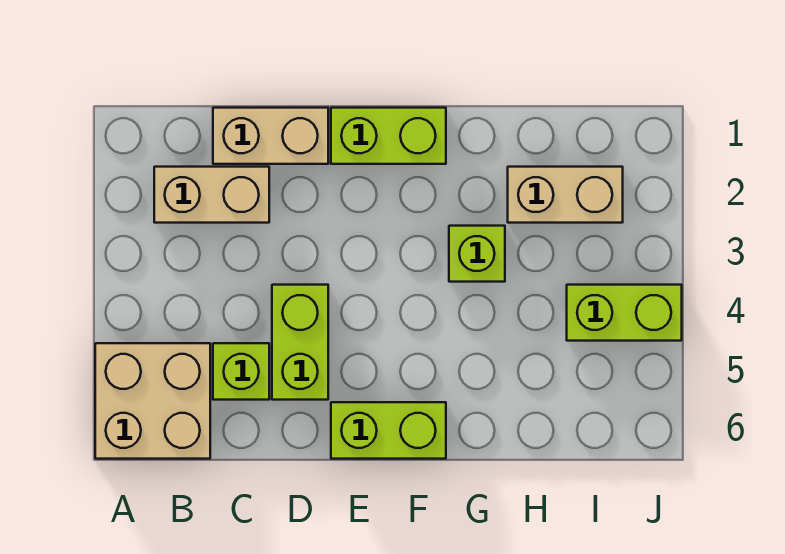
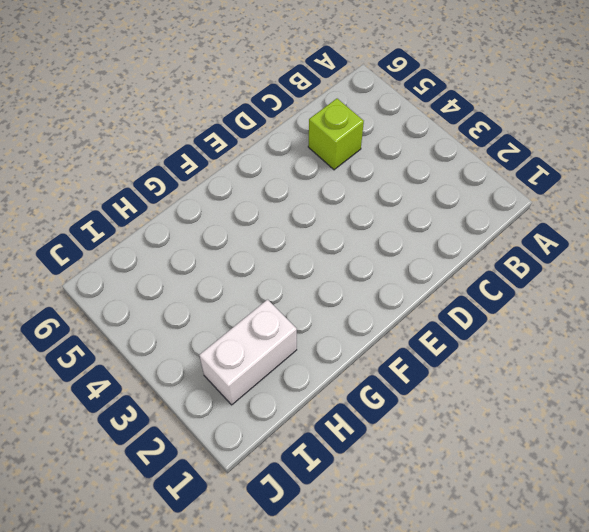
white brick H2:I2 level 1 -> tan brick H2:I2 level 1
none -> tan brick A5:B6 level 1
none -> tan brick B2:C2 level 1

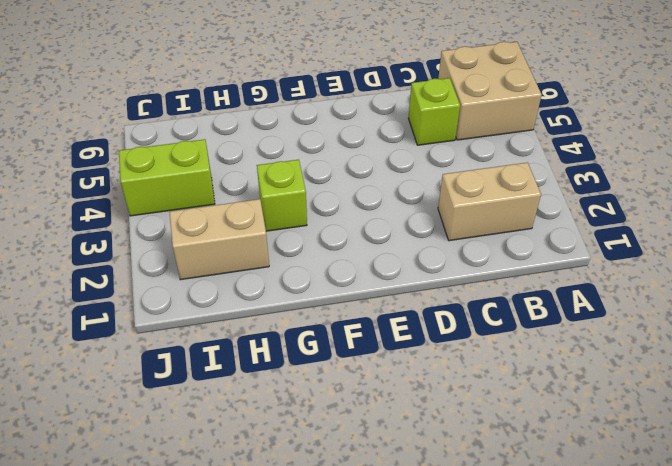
none -> tan brick C1:D1 level 1
none -> lime brick D4:D5 level 1

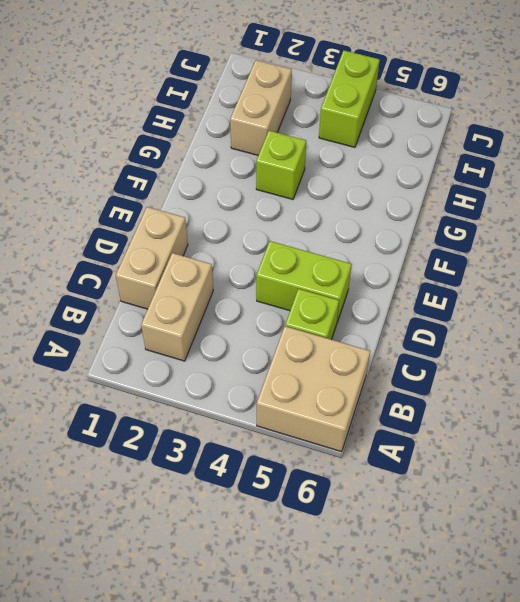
none -> lime brick E1:F1 level 1
none -> lime brick E6:F6 level 1

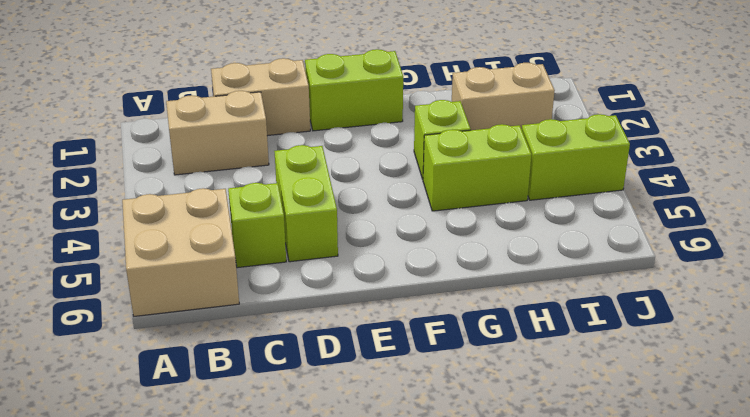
lime brick G4:H4 level 1 -> lime brick E6:F6 level 1

